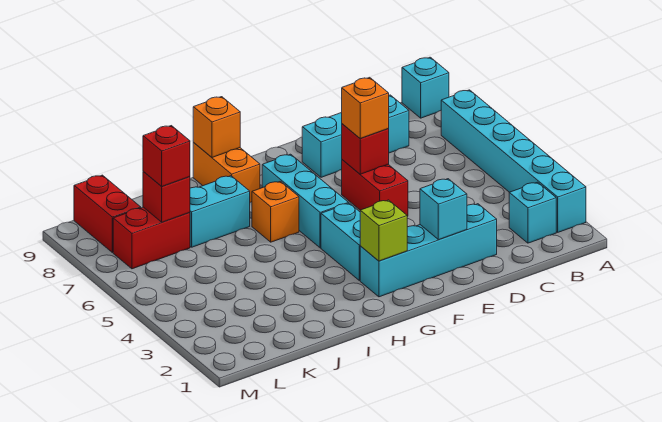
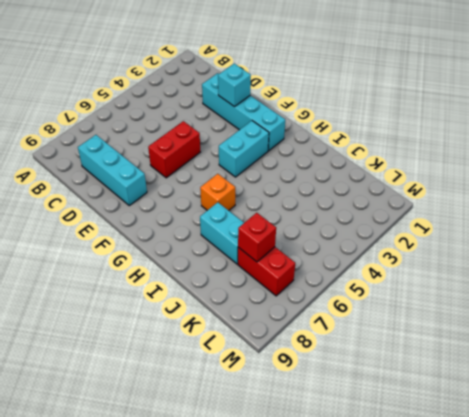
none -> cyan brick A2:A7 level 1
none -> cyan brick A9 level 1
none -> cyan brick B2 level 1

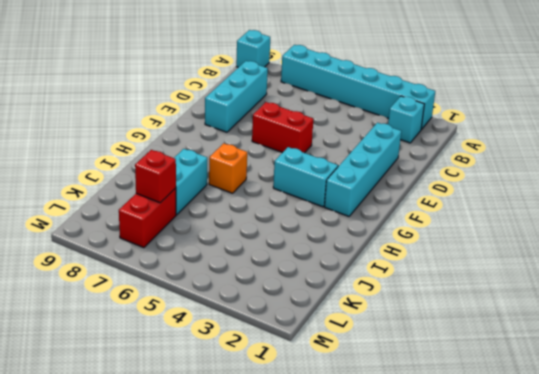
none -> cyan brick G5:G7 level 1
none -> orange brick H8:H9 level 1
none -> red brick L8:L9 level 1

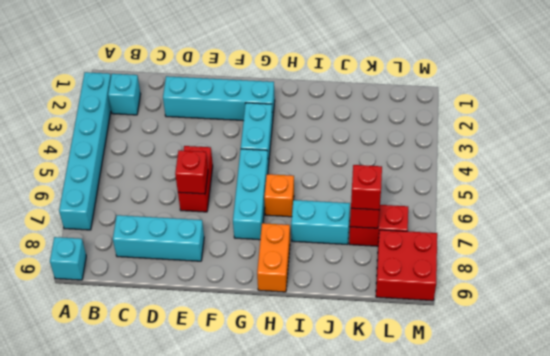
red brick L8:M9 level 1 -> red brick L8:L9 level 1
none -> cyan brick E2 level 2
none -> lime brick G2 level 2
none -> orange brick H9 level 2

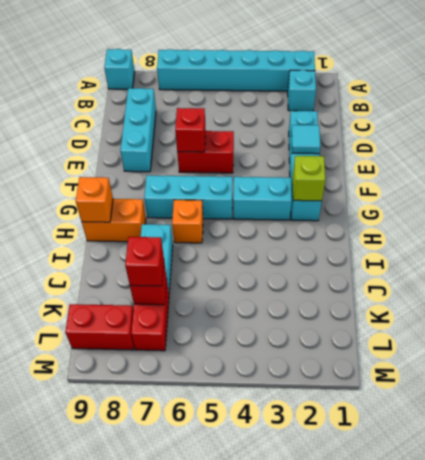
cyan tile E2 level 2 -> cyan brick E2 level 2
none -> orange brick E6 level 3

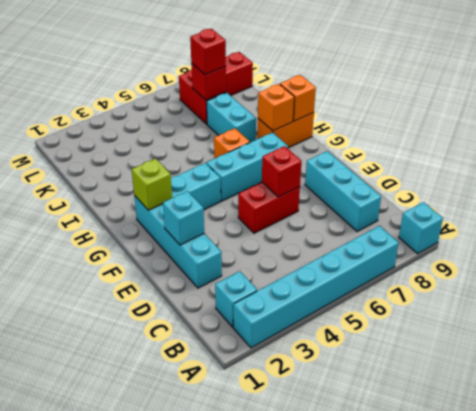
orange brick H8 level 2 -> orange brick E6 level 3

